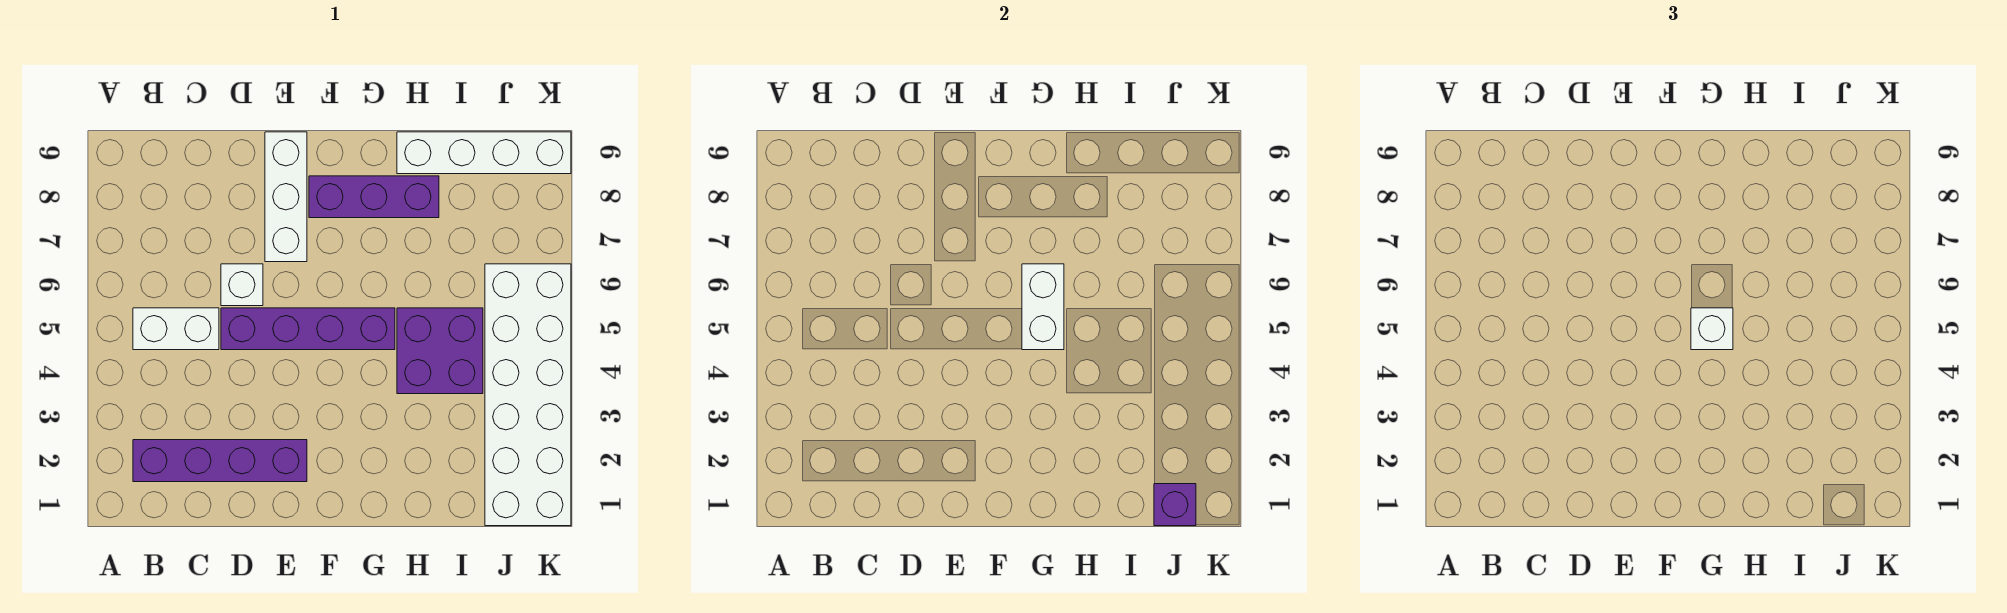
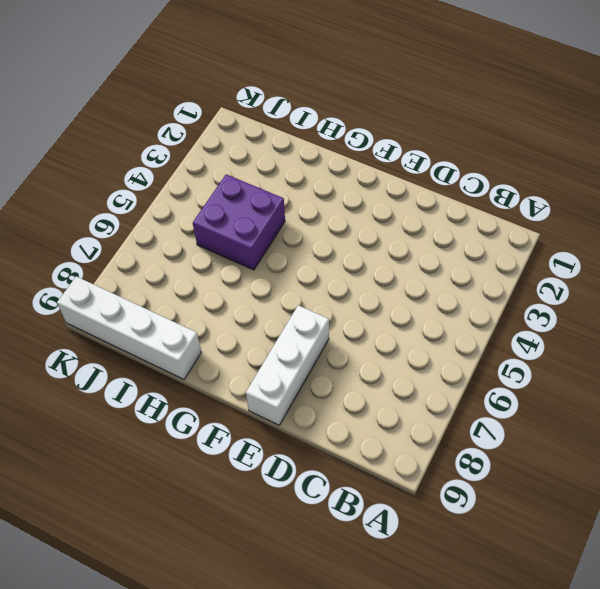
none -> purple brick B2:E2 level 1
none -> white brick B5:C5 level 1
none -> purple brick D5:G5 level 1

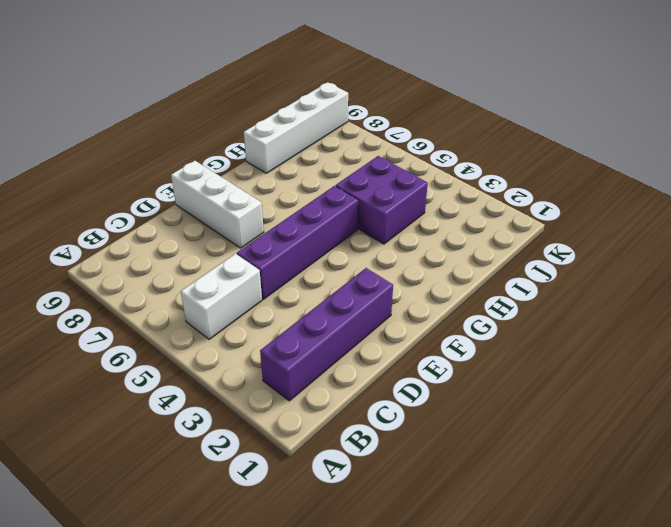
none -> white brick D6 level 1
none -> purple brick F8:H8 level 1
none -> white brick J1:K6 level 1

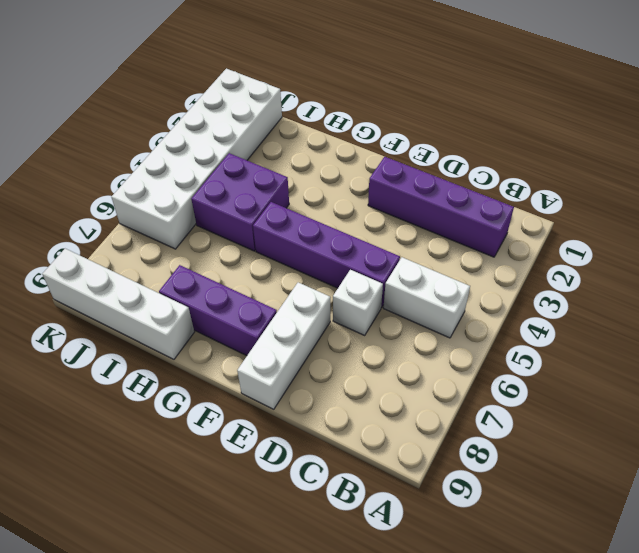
none -> white brick G5:G6 level 2
none -> purple brick J1 level 2
none -> white brick G5 level 3

